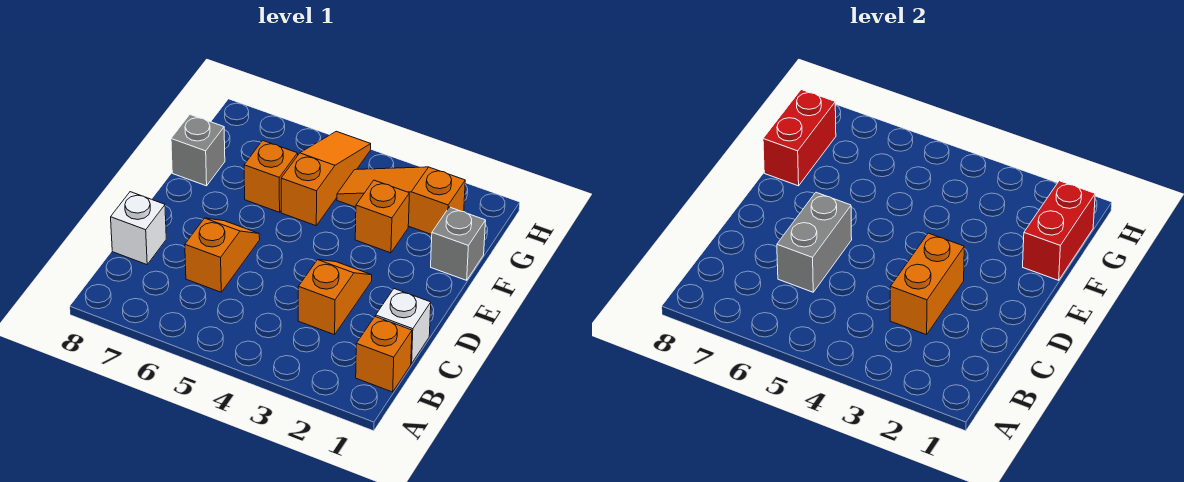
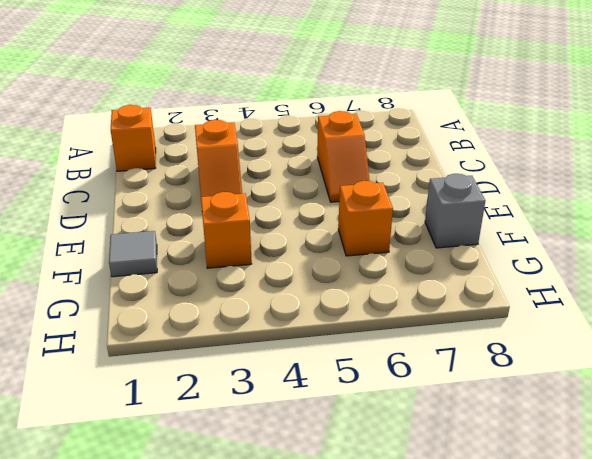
grey tile F1 level 1 -> grey brick F1 level 1
none -> white brick C1 level 1
none -> white brick C8 level 1
none -> orange slope F5:H5 level 1 top F

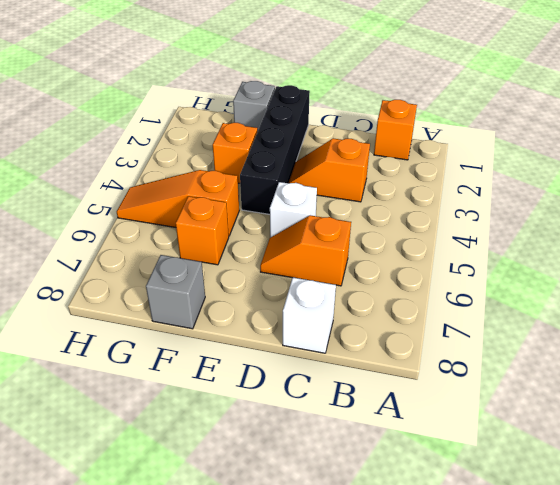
white brick D5 level 1 -> white brick C1 level 1
black brick E1:E4 level 1 -> none
none -> orange slope G2:G4 level 1 top 2
none -> orange brick C3:D3 level 2
none -> grey brick C6:D6 level 2

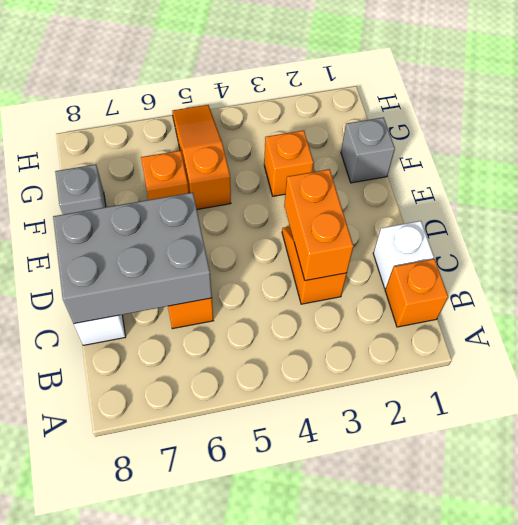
grey brick C6:D8 level 2 -> grey brick C6:D6 level 2
none -> orange slope G2:G4 level 1 top 2
none -> red brick F1:G1 level 2
none -> red brick F8:G8 level 2

